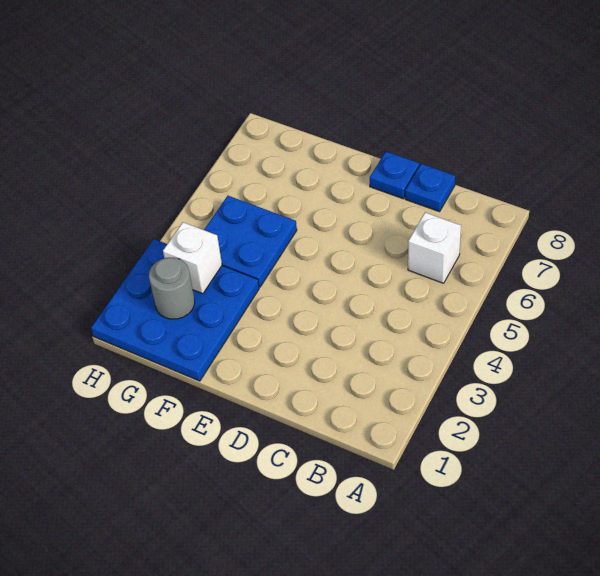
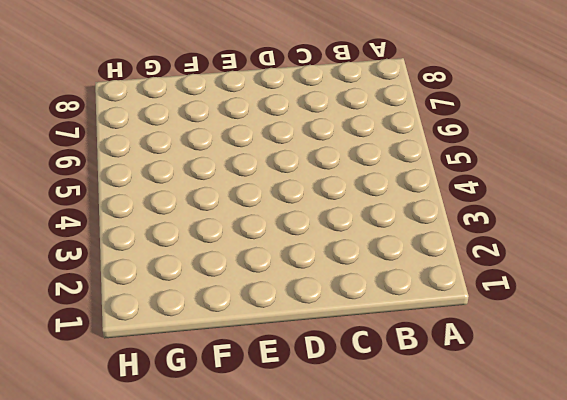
none -> white brick B6 level 1
none -> blue plate C8 level 1

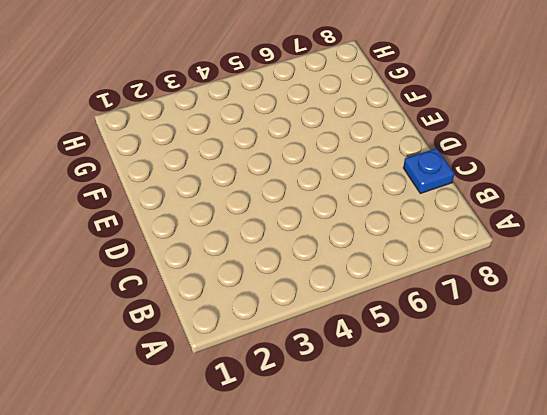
none -> white brick B6 level 1
none -> blue plate D8 level 1

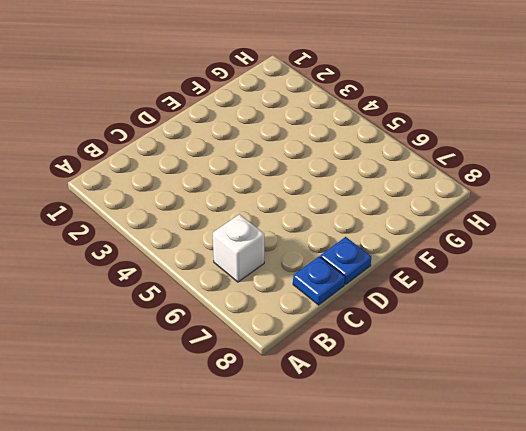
none -> blue plate F1:H3 level 1
none -> blue plate F4:G5 level 1

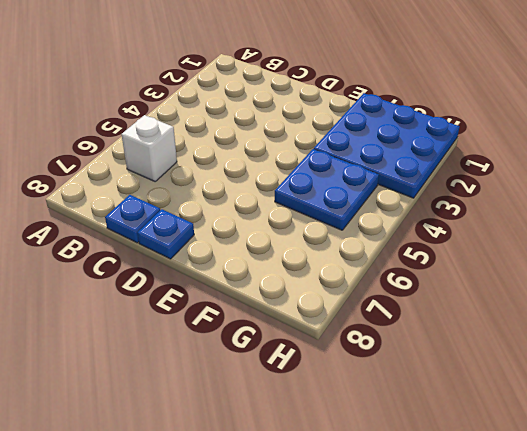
none -> grey round brick G2 level 2
none -> white brick G3 level 2

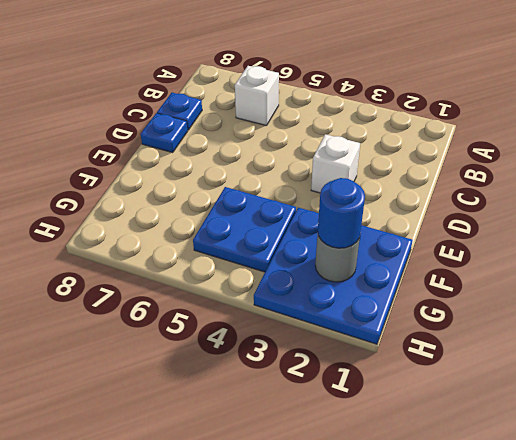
white brick D3 level 1 -> white brick G3 level 2
blue round brick G2 level 3 -> none

